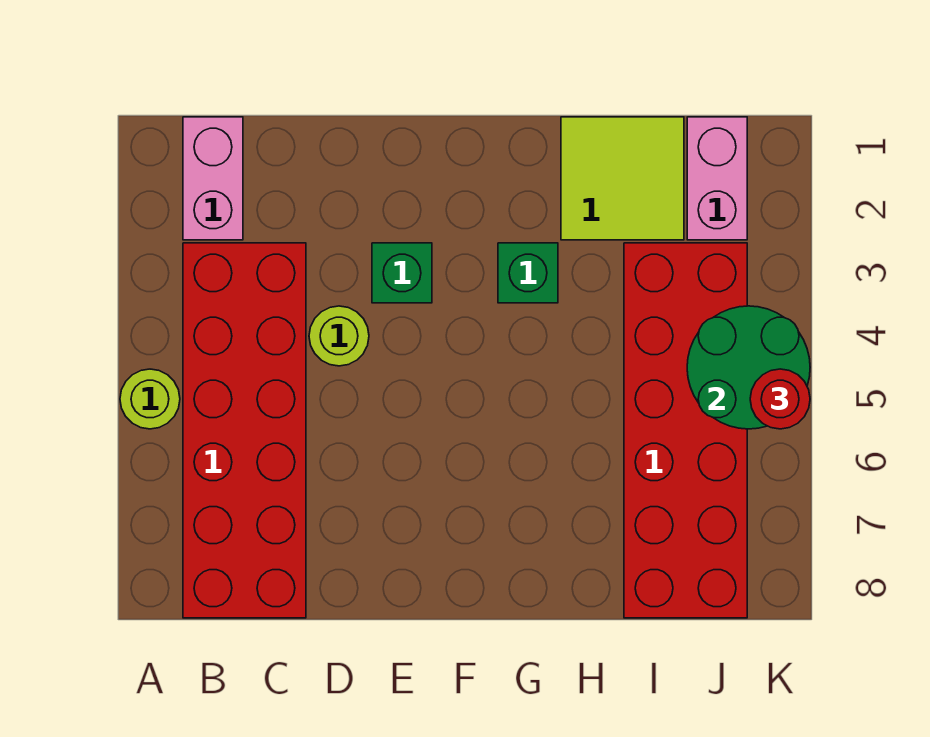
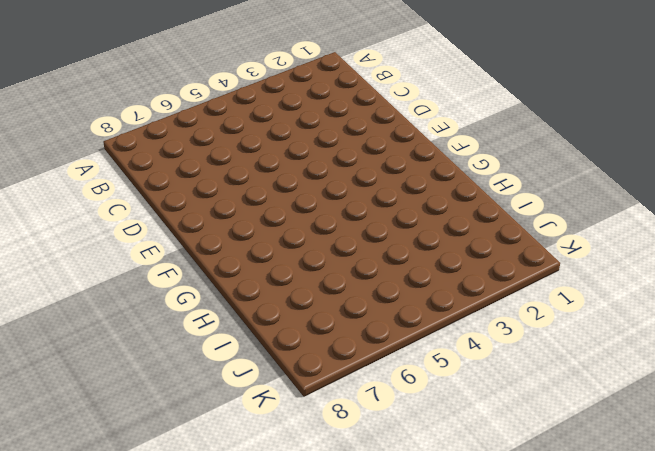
none -> lime round brick A5 level 1
none -> pink brick B1:B2 level 1

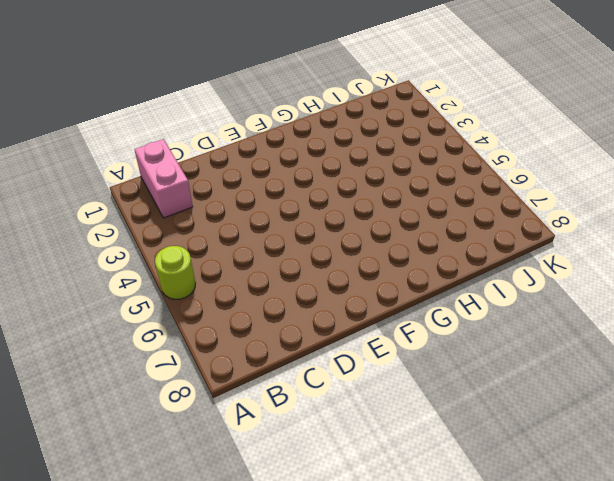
none -> red brick B3:C8 level 1
none -> lime round brick D4 level 1

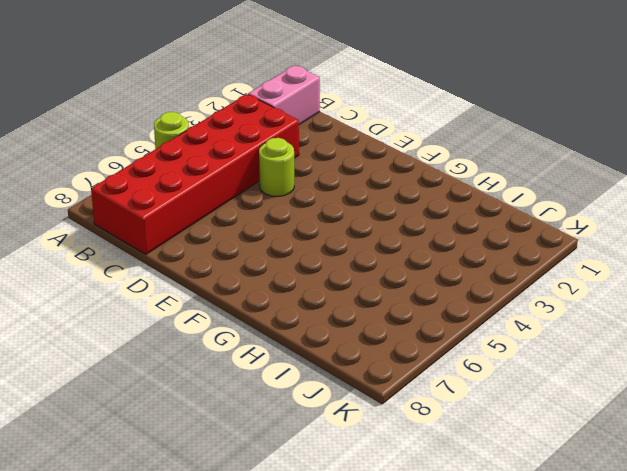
none -> green brick E3 level 1
none -> green brick G3 level 1

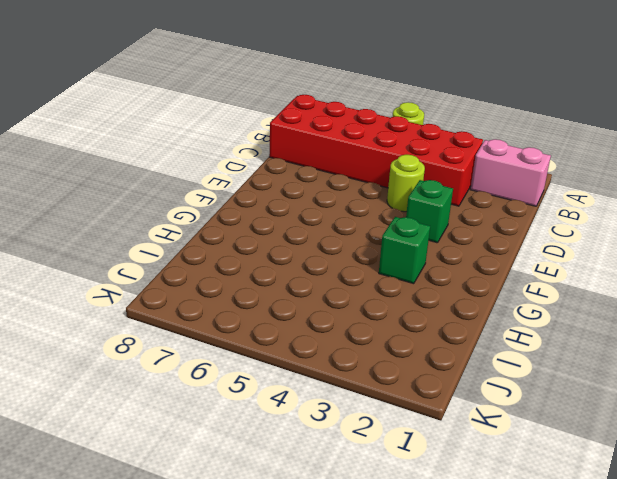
none -> lime tile H1:I2 level 1
none -> red brick I3:J8 level 1

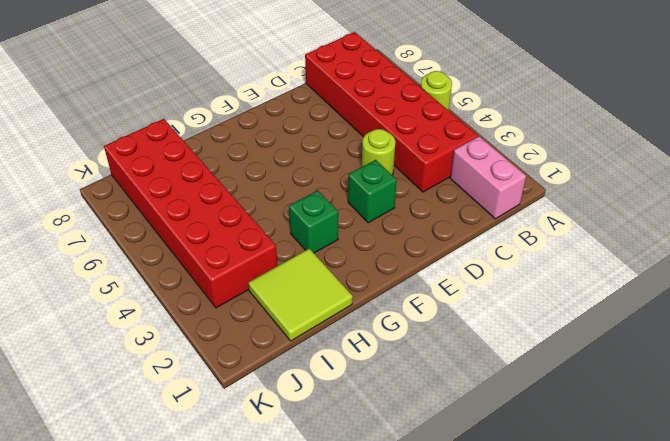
none -> pink brick J1:J2 level 1
none -> green round brick J4:K5 level 2

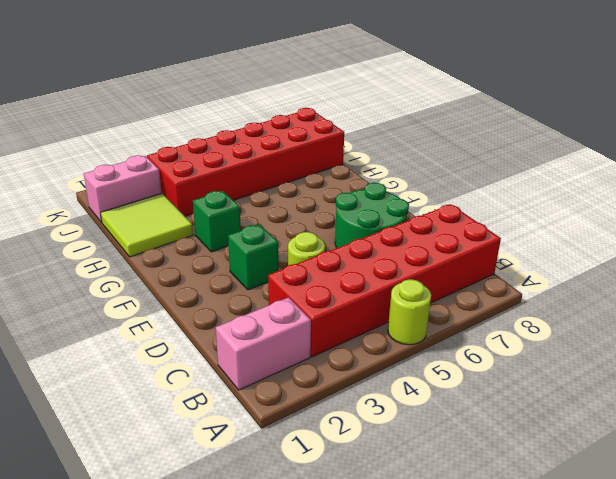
green round brick D6:E7 level 1 -> green round brick J4:K5 level 2
none -> red round brick K5 level 3

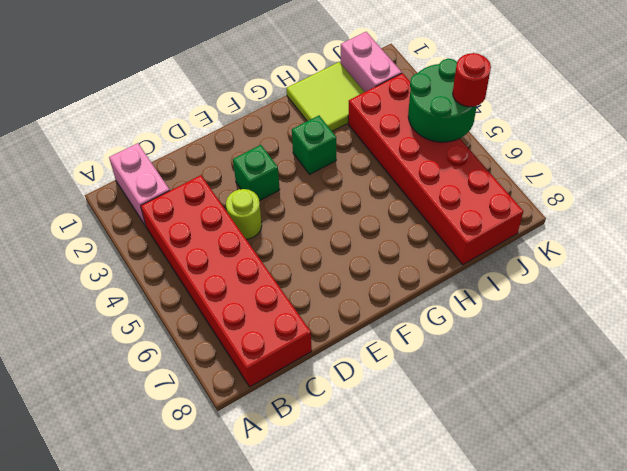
none -> lime round brick A5 level 1

